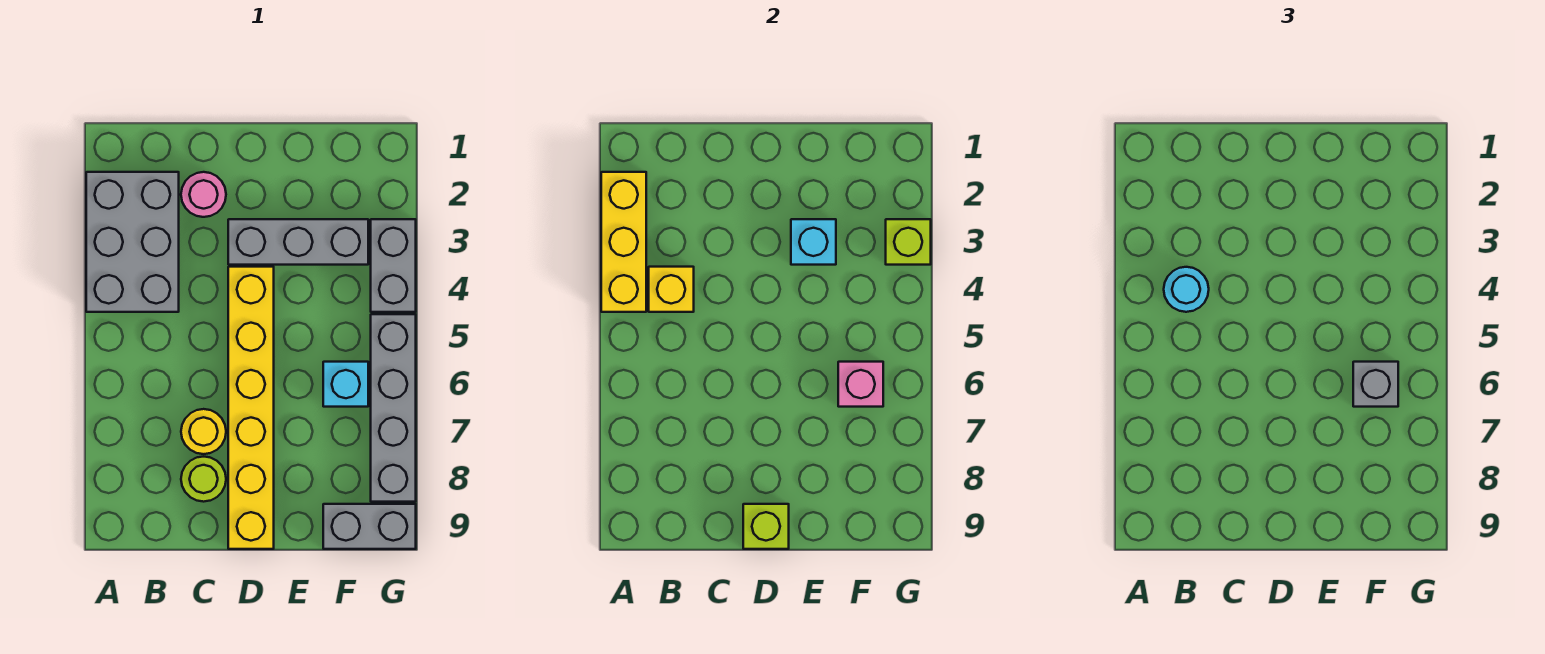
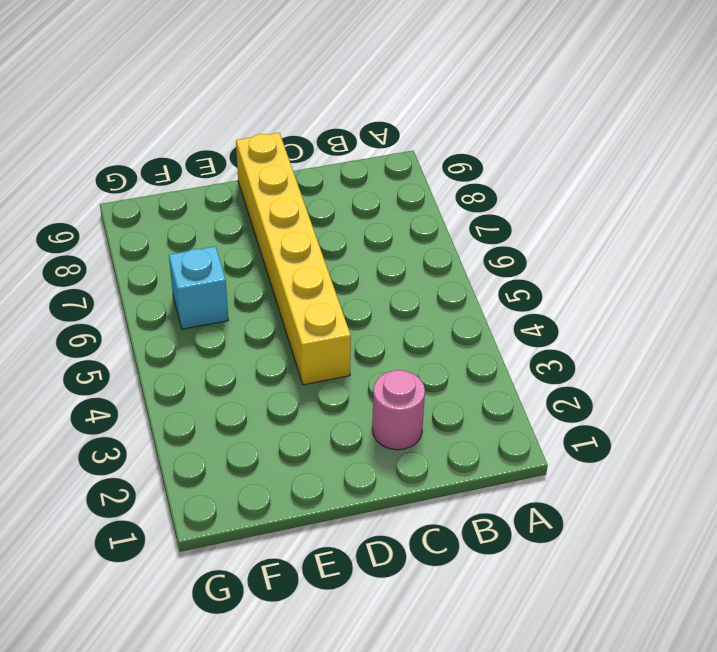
none -> grey brick A2:B4 level 1
none -> yellow round brick C7 level 1
none -> lime round brick C8 level 1

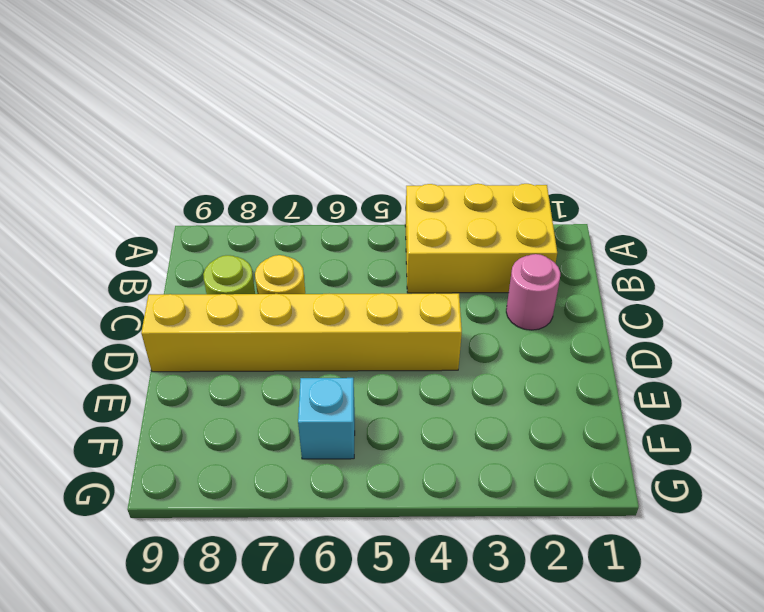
yellow brick A2:B4 level 1 -> grey brick A2:B4 level 1
none -> grey brick D3:F3 level 1
none -> grey brick F9:G9 level 1
none -> grey brick G3:G4 level 1

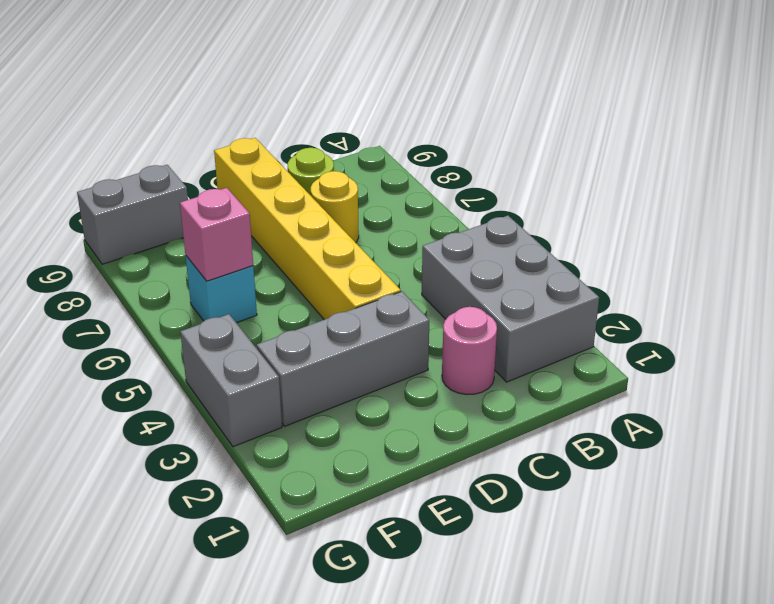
none -> grey brick G5:G8 level 1
none -> yellow brick A2:A4 level 2
none -> yellow brick B4 level 2

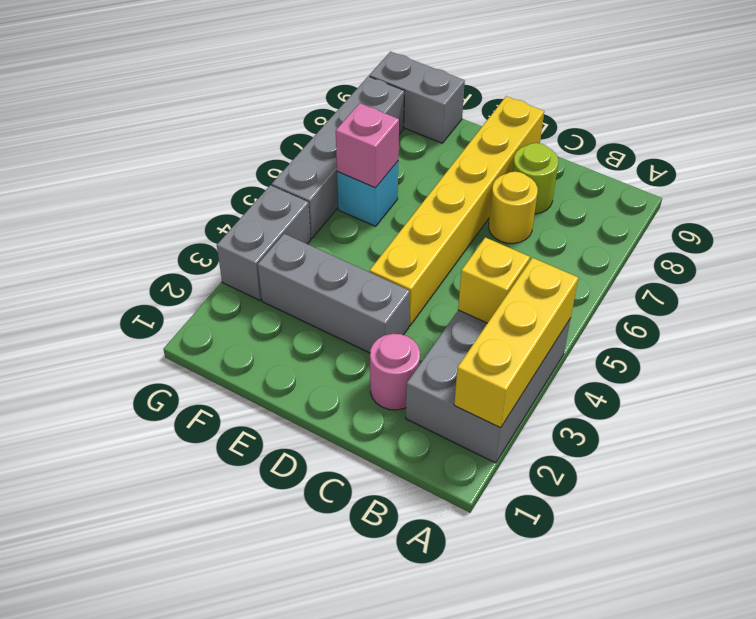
none -> lime brick D9 level 2
none -> cyan brick E3 level 2
none -> lime brick G3 level 2

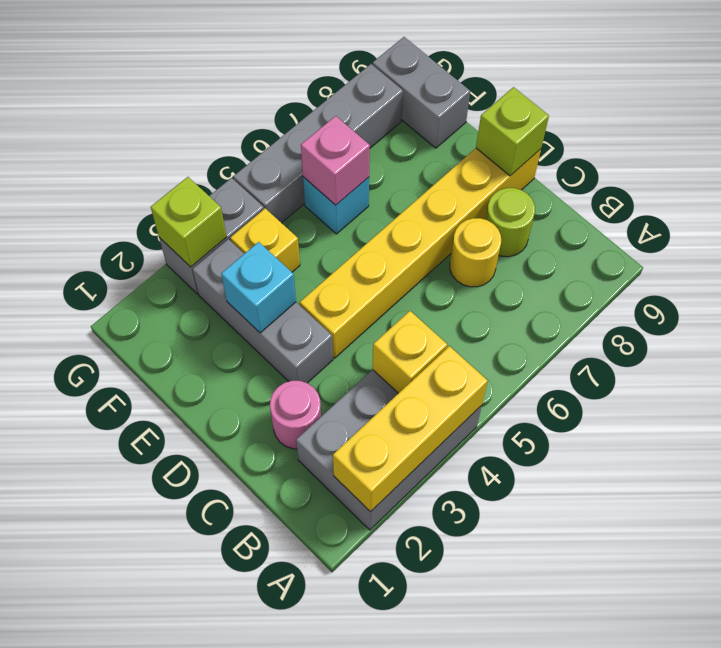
yellow brick F4 level 1 -> none
none -> cyan round brick B4 level 3
none -> grey brick F6 level 3

